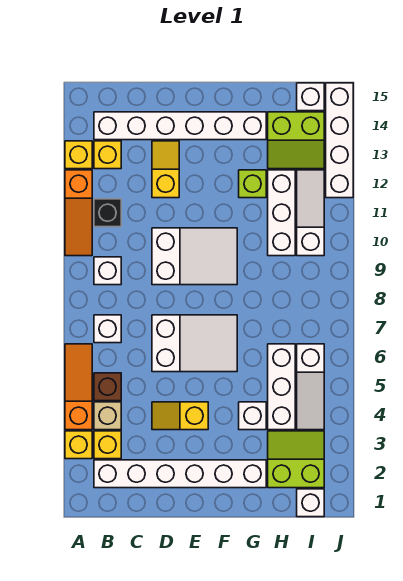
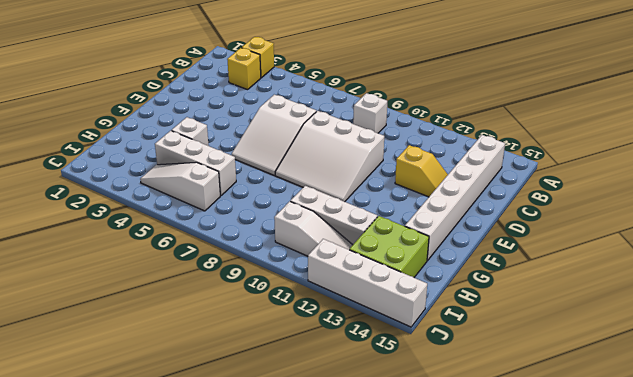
white slope D8:F10 level 1 top D -> white slope D9:F10 level 1 top D
lime brick H13:I14 level 1 -> lime slope H13:I14 level 1 top 14
none -> orange slope A4:A6 level 1 top 4
none -> orange slope A10:A12 level 1 top 12
none -> yellow brick A13 level 1

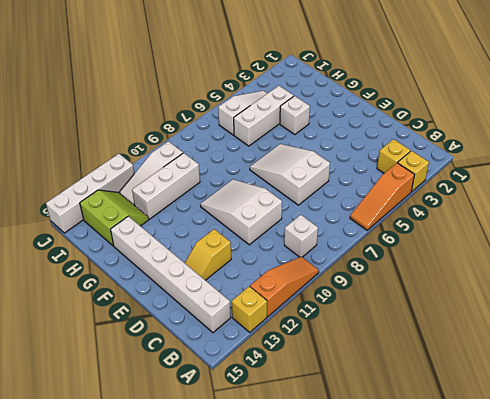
none -> white brick B2:G2 level 1
none -> tan brick B4 level 1
none -> brown brick B5 level 1

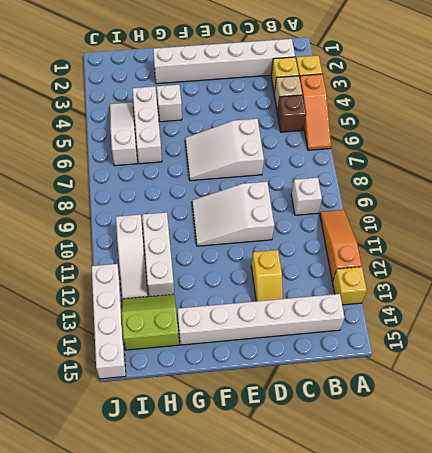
none -> white brick B7 level 1
none -> black brick B11 level 1
none -> yellow brick B13 level 1

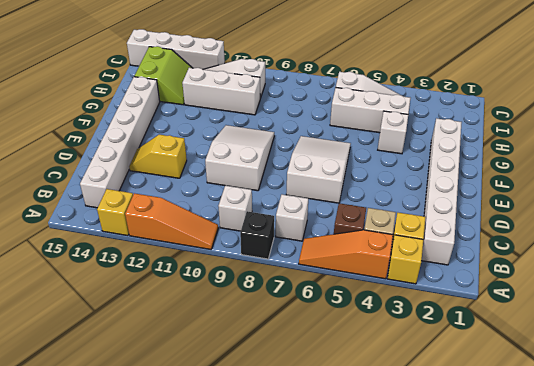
black brick A8 level 1 -> black brick B11 level 1
none -> yellow brick B13 level 1
none -> yellow slope D4:E4 level 1 top E
none -> lime brick G12 level 1

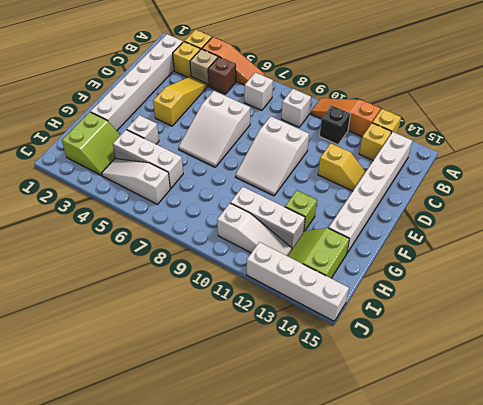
yellow slope C4:E4 level 1 top E -> yellow slope D4:E4 level 1 top E
none -> white brick I1 level 1
none -> white brick I15 level 1

